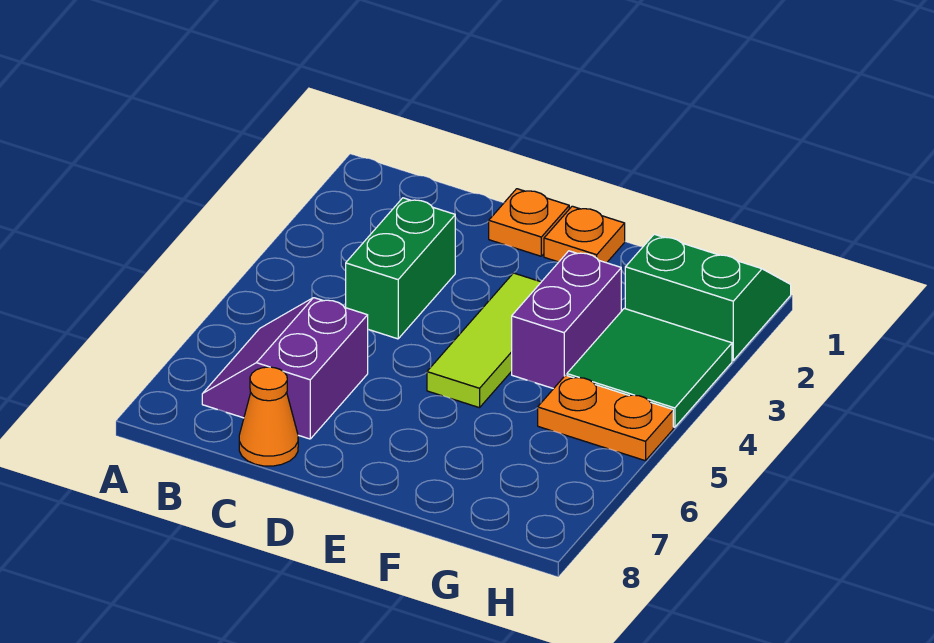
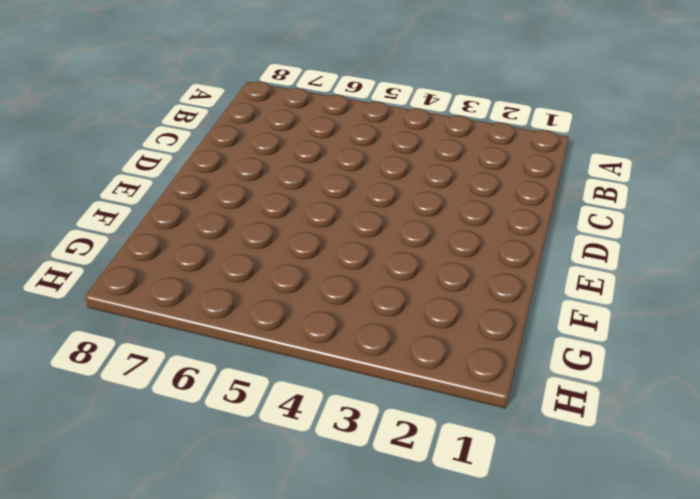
none -> purple slope B6:C7 level 1 top C
none -> green brick C3:C4 level 1

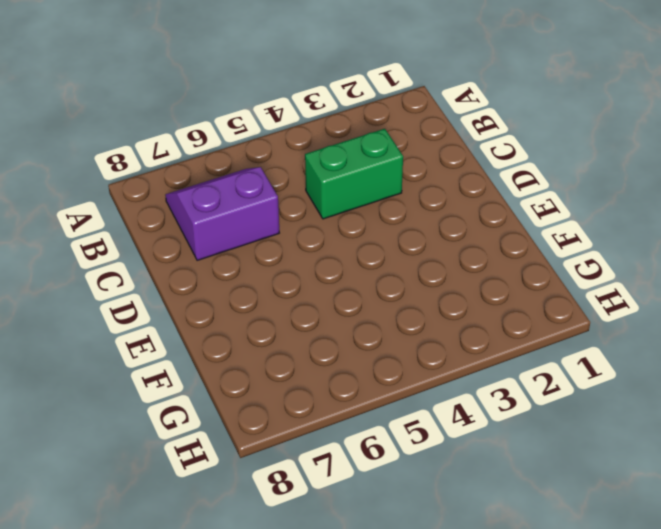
none -> orange cone C8 level 1
none -> orange plate D1 level 1

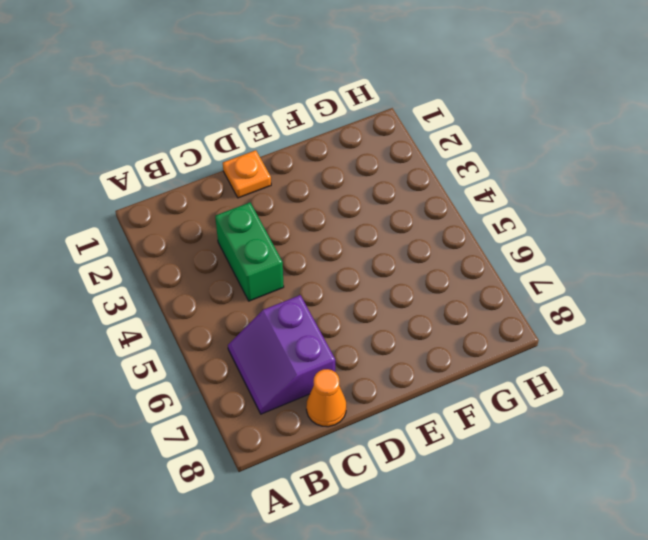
none -> orange plate E1 level 1
none -> lime tile E3:E5 level 1

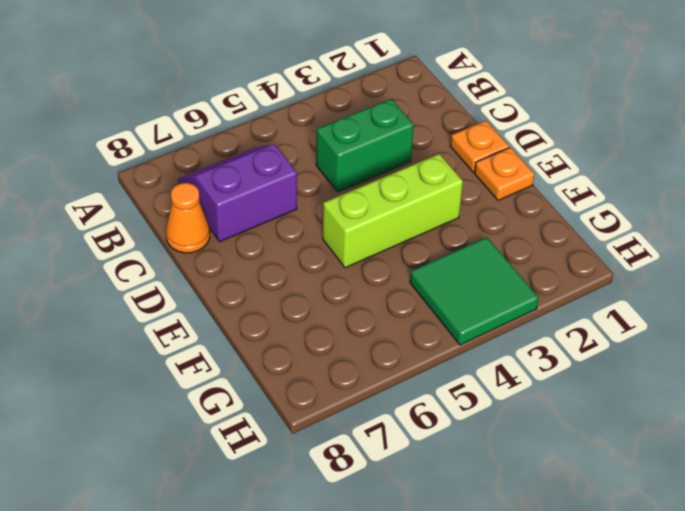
lime brick E3:E5 level 1 -> lime tile E3:E5 level 1
none -> purple brick F3:F4 level 1
none -> green slope G1:H2 level 1 top 2

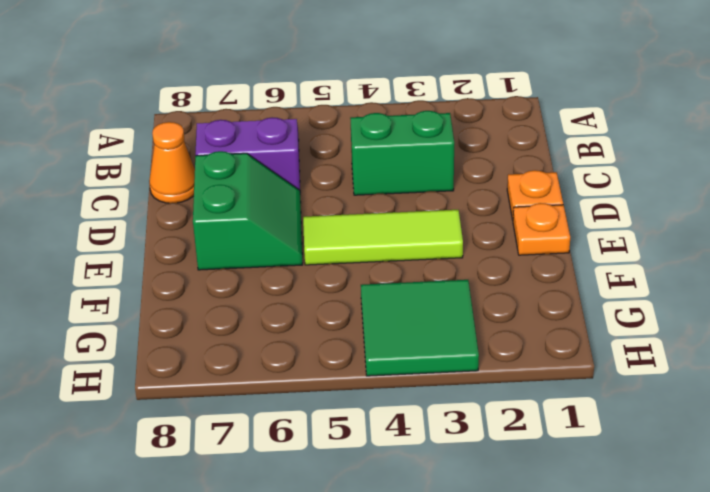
green slope D6:E7 level 1 top 7 -> green slope G1:H2 level 1 top 2
none -> purple brick F3:F4 level 1
none -> orange plate G5:H5 level 1

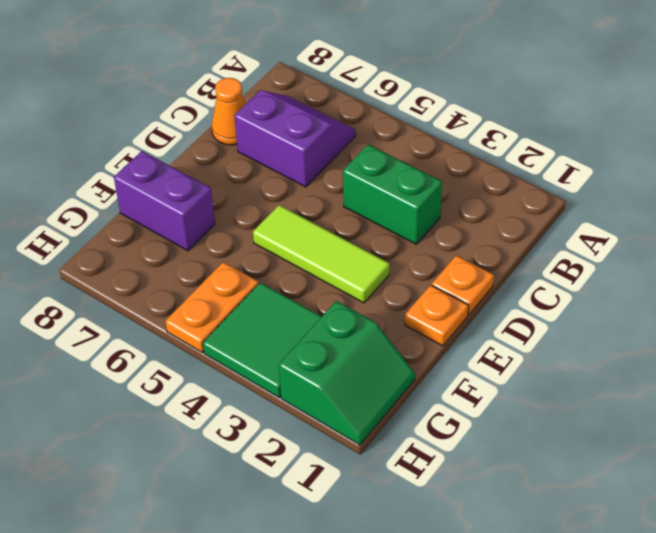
purple brick F7:F8 level 1 -> purple brick F3:F4 level 1

